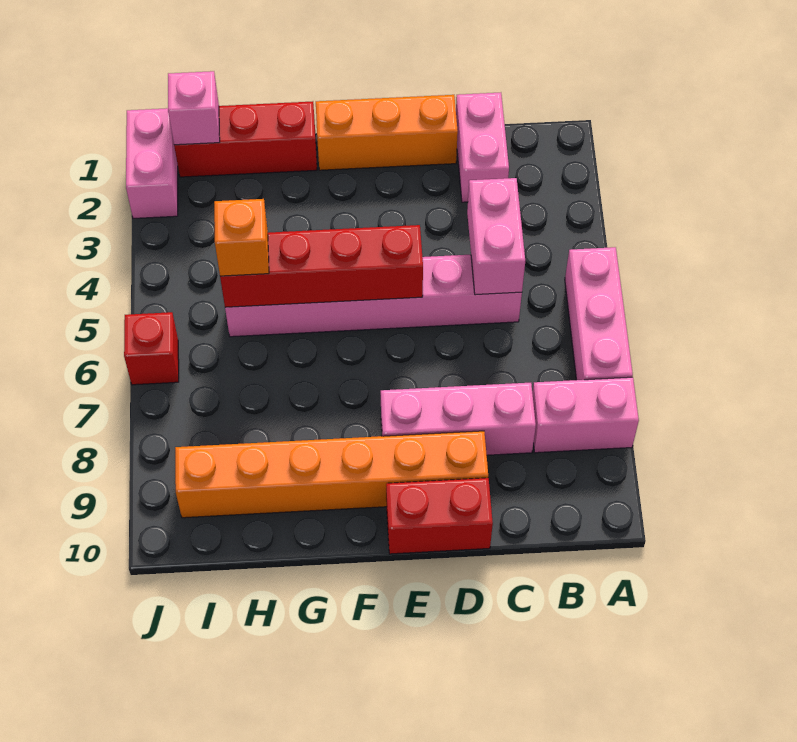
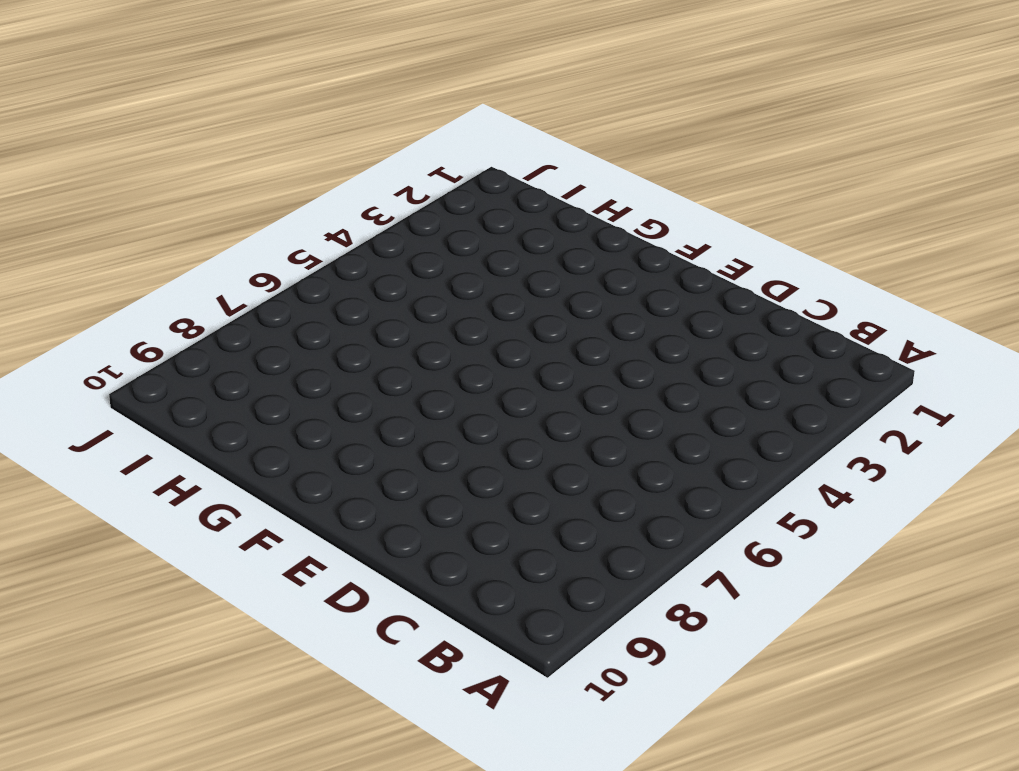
none -> pink brick A5:A7 level 1
none -> pink brick A8:B8 level 1
none -> pink brick C1:C2 level 1

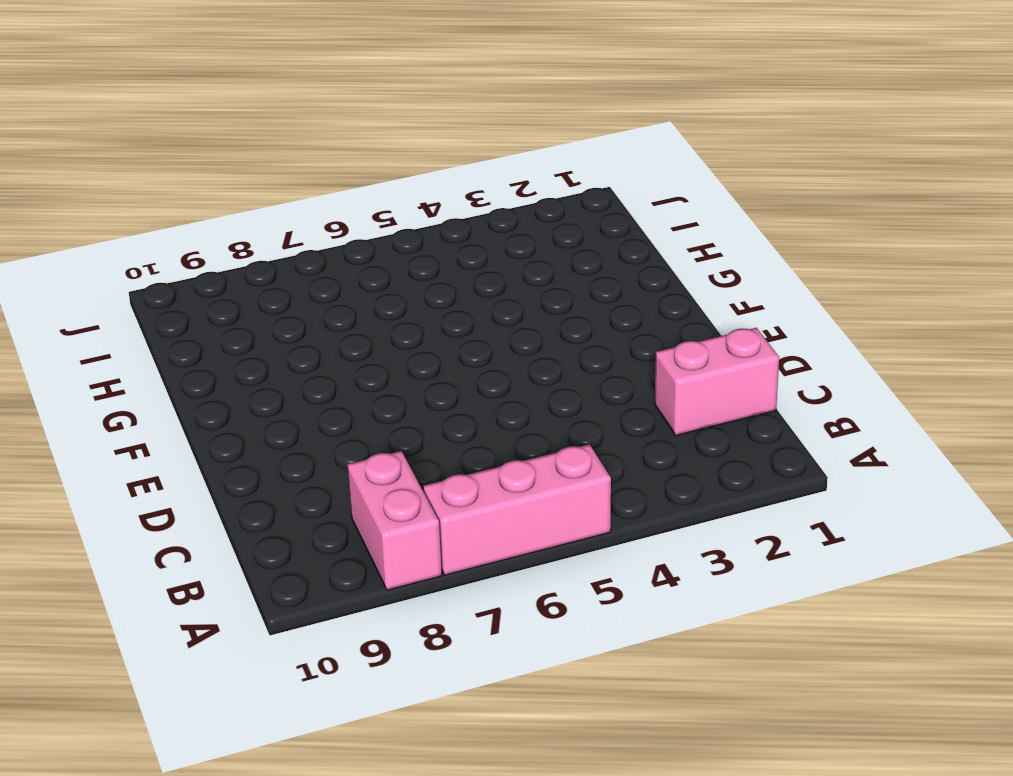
none -> pink brick C5:H5 level 1
none -> pink brick C8:E8 level 1
none -> orange brick D1:F1 level 1

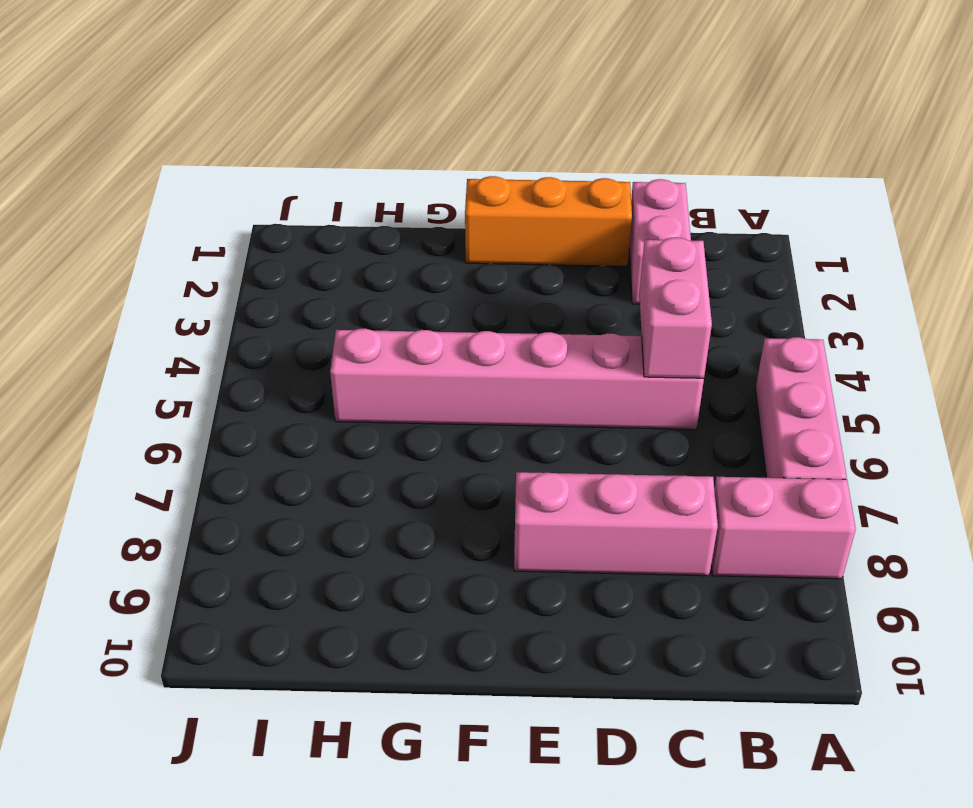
none -> orange brick D9:I9 level 1
none -> red brick D10:E10 level 1
none -> red brick G1:I1 level 1

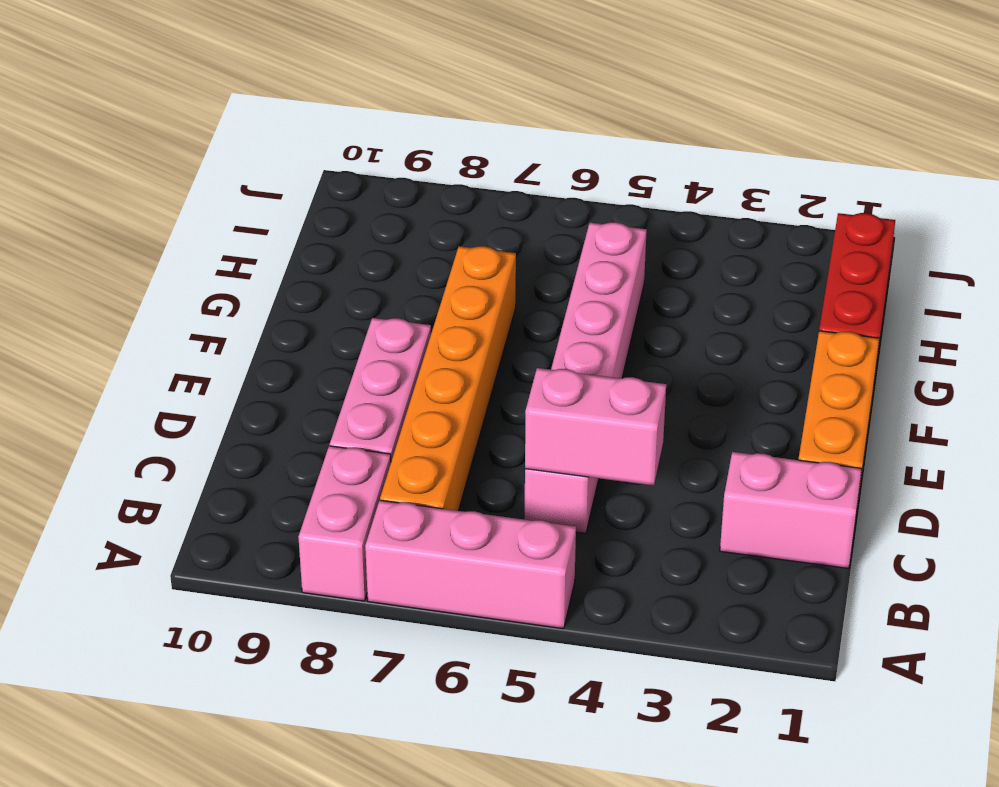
orange brick B7:G7 level 1 -> orange brick D9:I9 level 1
none -> red brick D10:E10 level 1
none -> pink brick J1:J2 level 1
none -> red brick J6 level 1

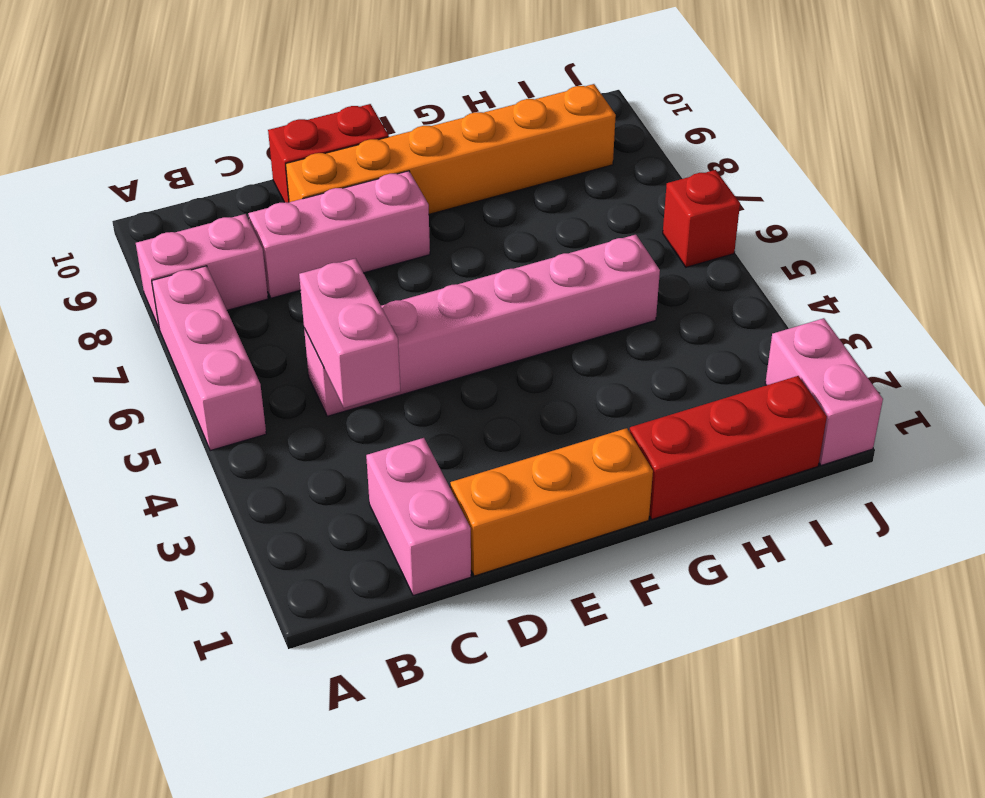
none -> red brick E5:H5 level 2
none -> pink brick I1 level 2
none -> orange brick H5 level 3

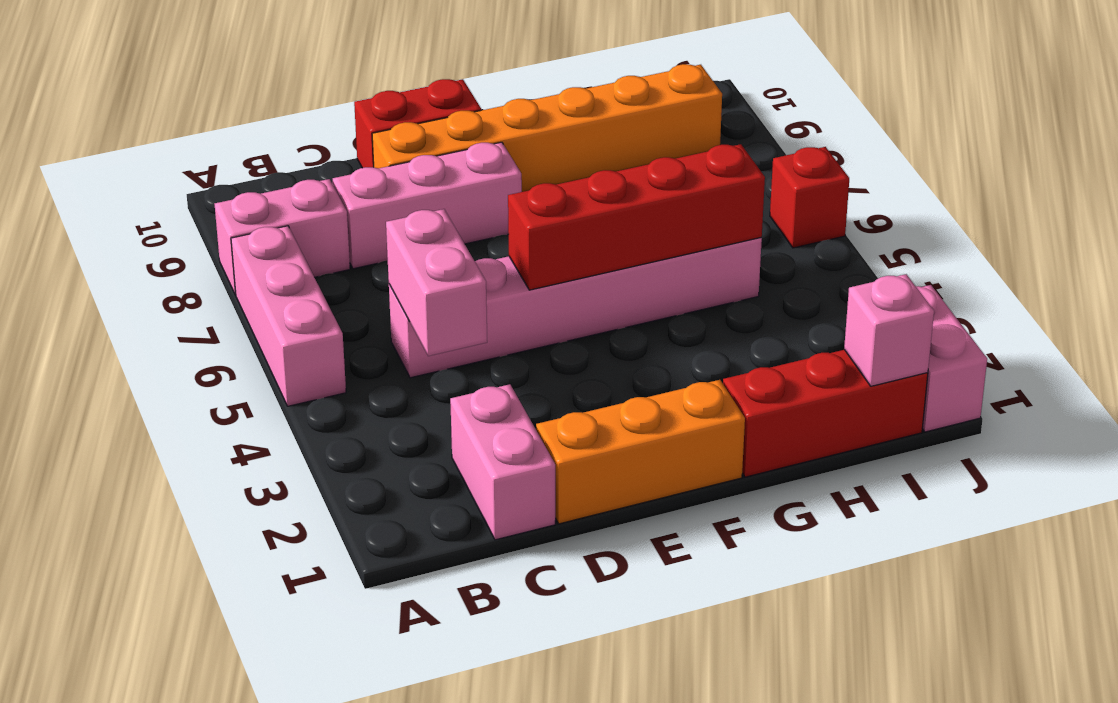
none -> orange brick H5 level 3

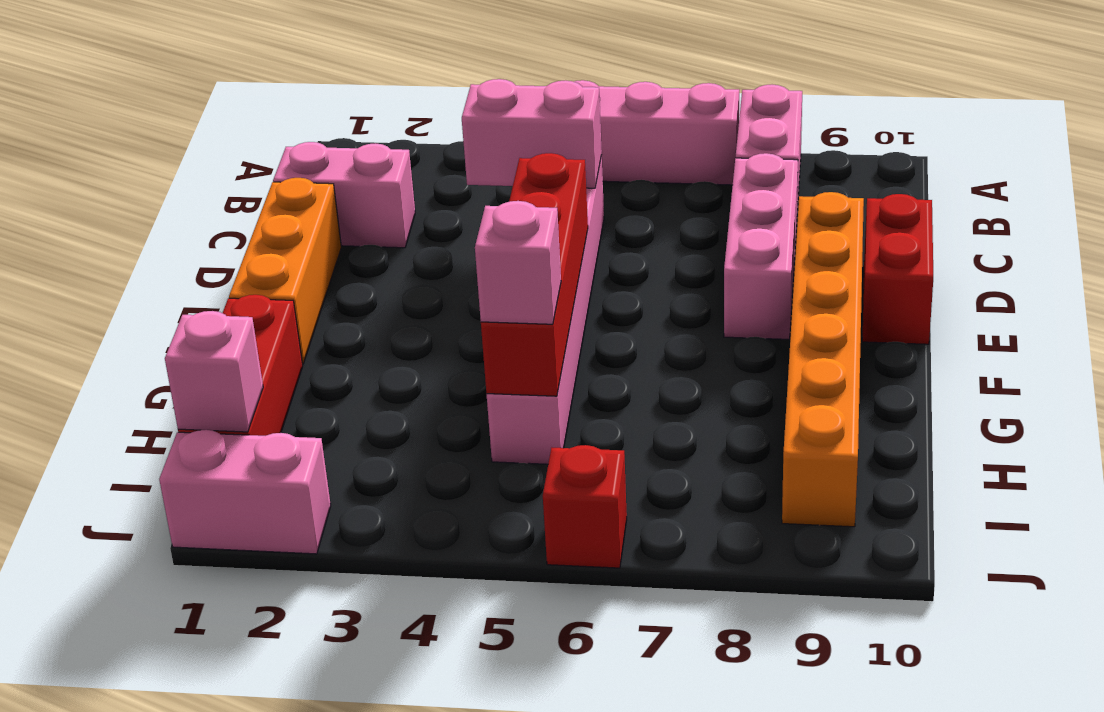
pink brick H5 level 3 -> orange brick H5 level 3

